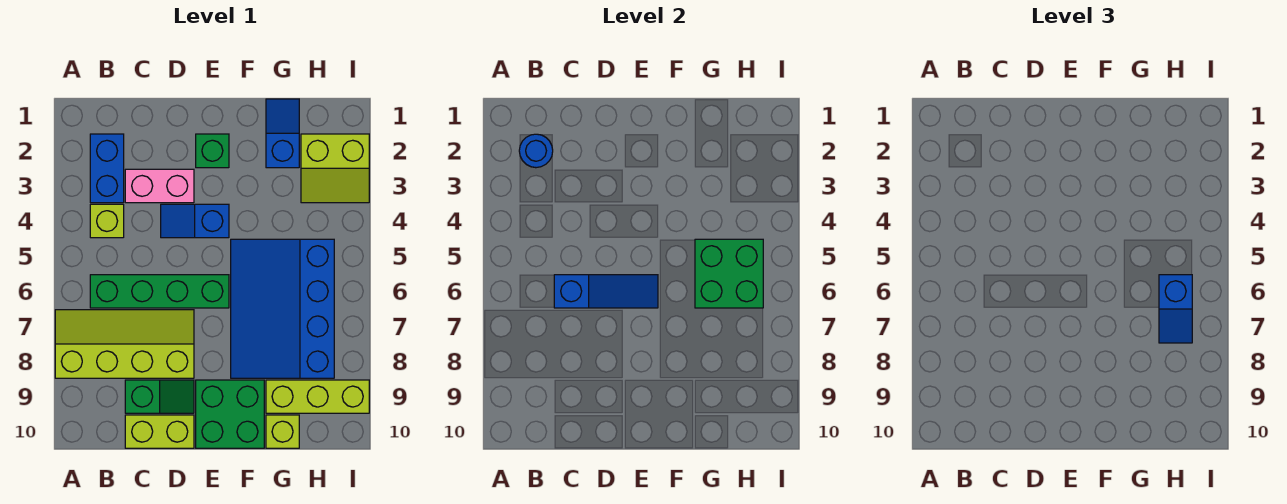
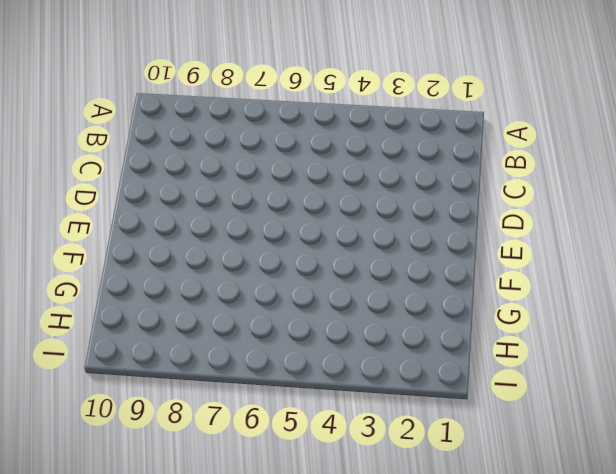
none -> lime slope A7:D8 level 1 top 8
none -> blue brick B2:B3 level 1
none -> lime brick B4 level 1

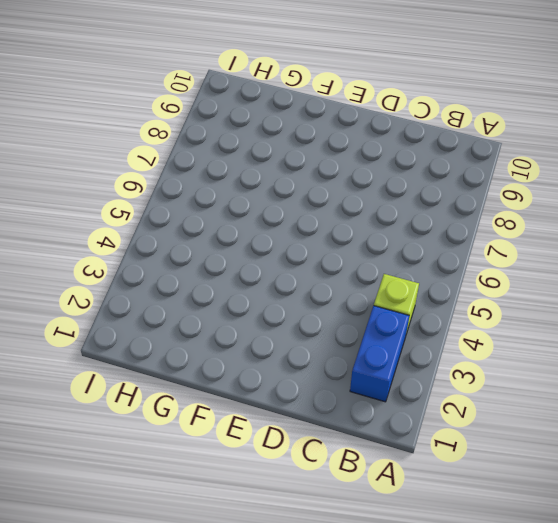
none -> lime slope A7:D8 level 1 top 8
none -> green brick B6:E6 level 1
none -> pink brick C3:D3 level 1

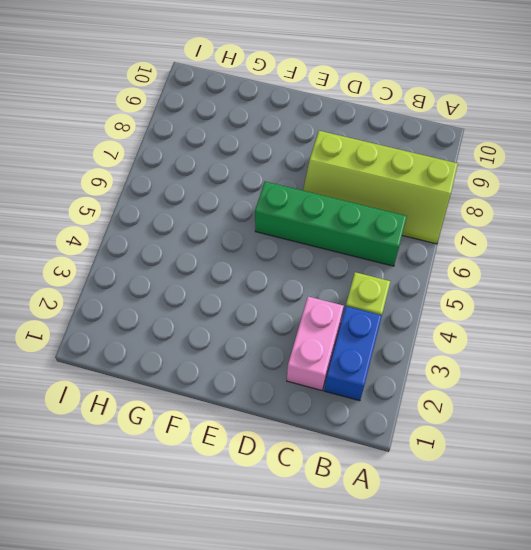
pink brick C2:C3 level 1 -> pink brick C3:D3 level 1
none -> green slope C9:D9 level 1 top C
none -> lime brick C10:D10 level 1
none -> blue slope D4:E4 level 1 top E

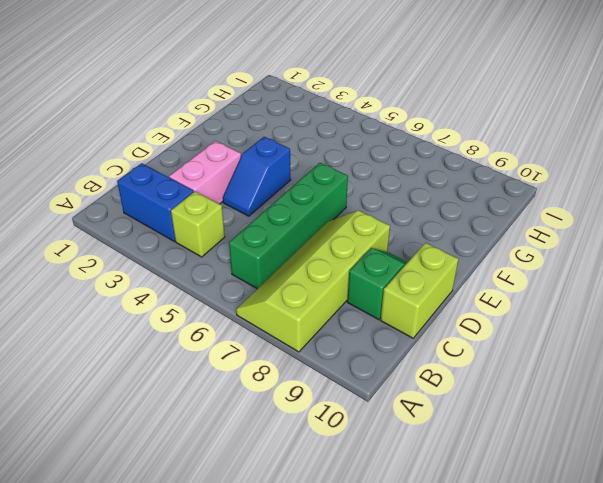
none -> green brick E2 level 1
none -> green brick E9:F10 level 1
none -> blue slope F5:H8 level 1 top H

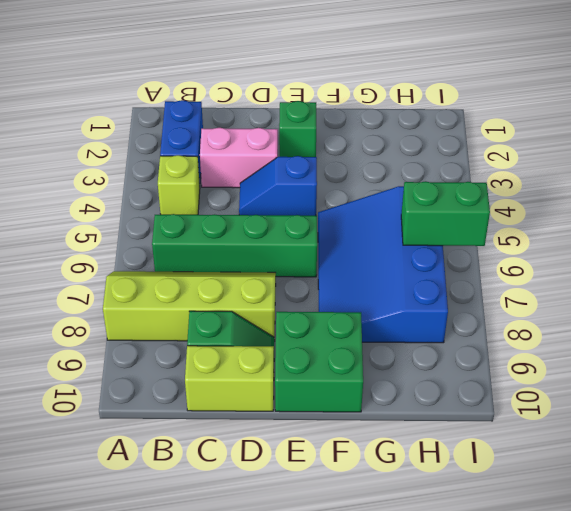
green brick H6:I6 level 2 -> green brick G5:H6 level 2
none -> blue slope G1:G2 level 1 top 2
none -> lime brick G9:I9 level 1
none -> lime brick G10 level 1

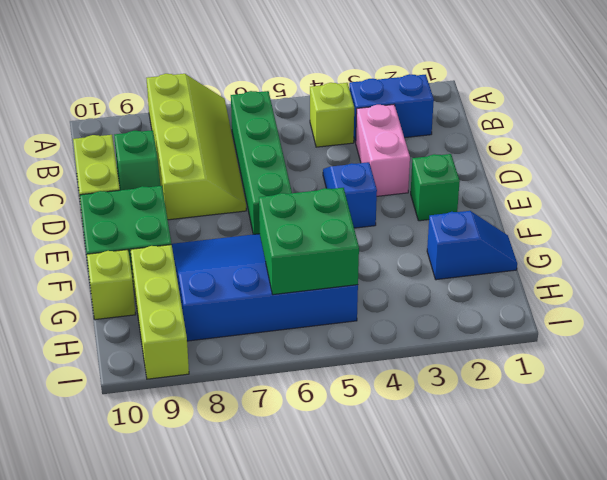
none -> lime slope H2:I3 level 1 top 2
none -> blue round brick B2 level 2
none -> blue slope C6:E6 level 2 top C

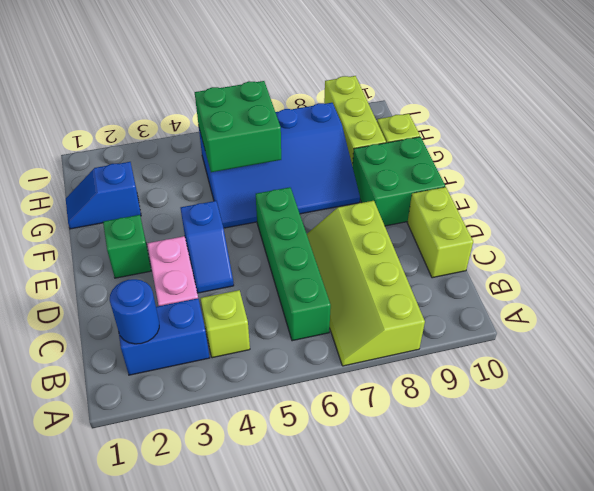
none -> green slope C9:D9 level 1 top C
none -> lime slope H2:I3 level 1 top 2
none -> blue slope C6:E6 level 2 top C

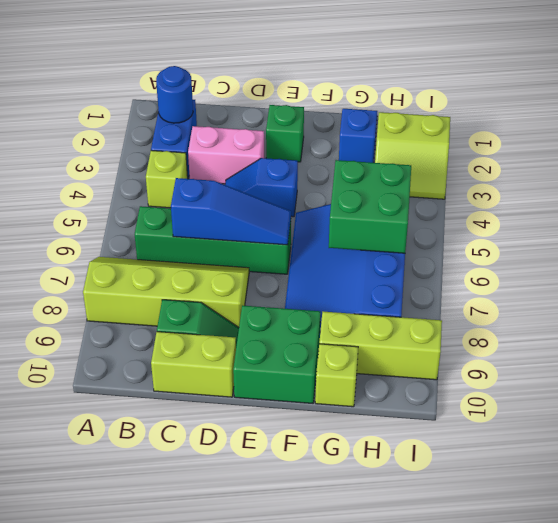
none -> blue slope H6:H7 level 3 top 6

